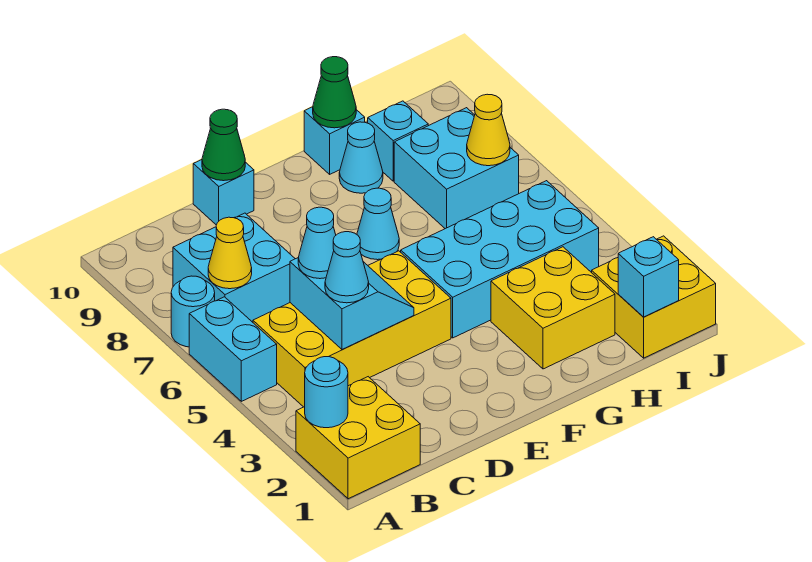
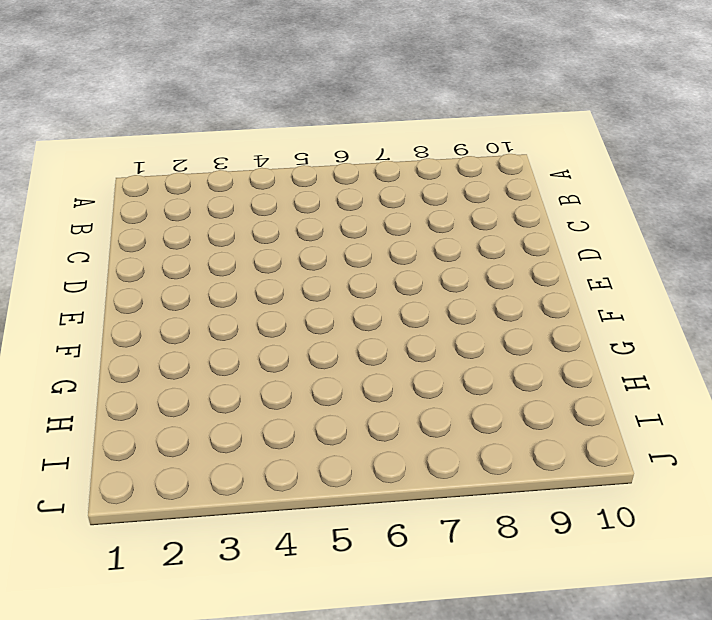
none -> yellow brick A1:B2 level 1
none -> cyan brick A5:A6 level 1
none -> cyan round brick A7 level 1

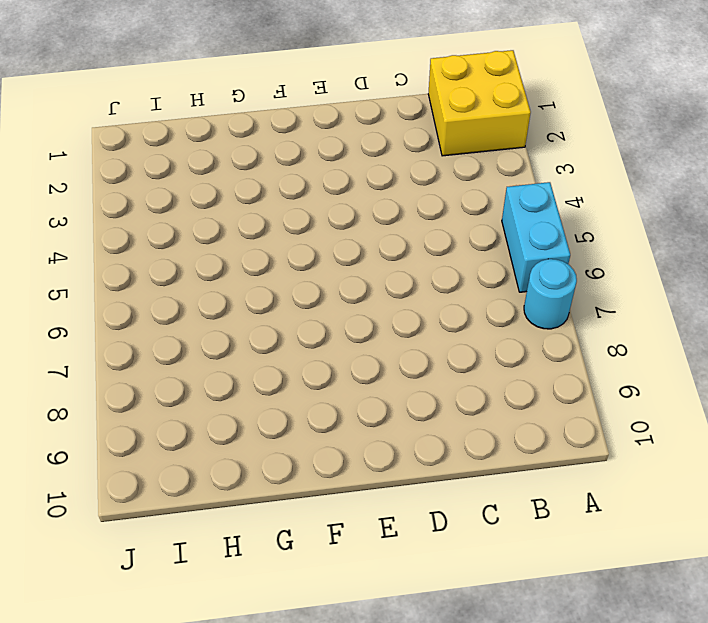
none -> yellow brick B4:E5 level 1
none -> cyan brick B7:C8 level 1
none -> cyan brick D10 level 1

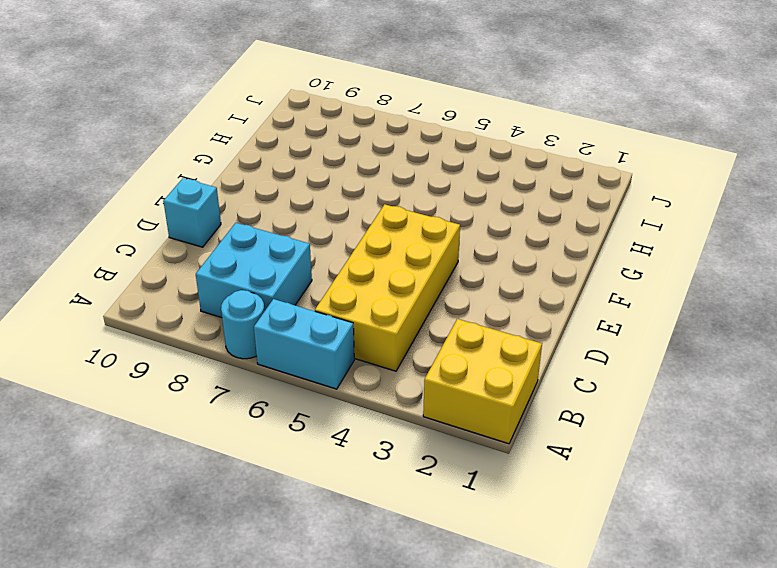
none -> cyan brick F4:I5 level 1
none -> cyan cone F7 level 1
none -> yellow brick G2:H3 level 1

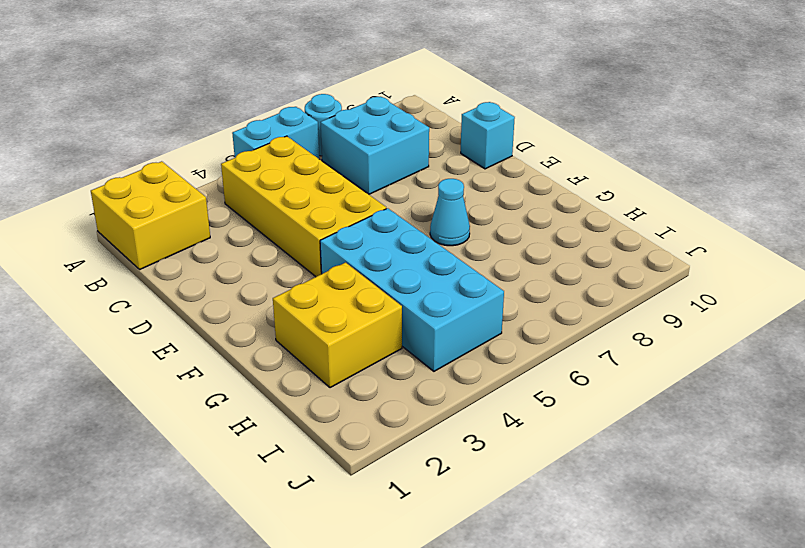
none -> cyan cone G9 level 1
none -> cyan brick G10 level 1
none -> cyan brick H7:I8 level 1

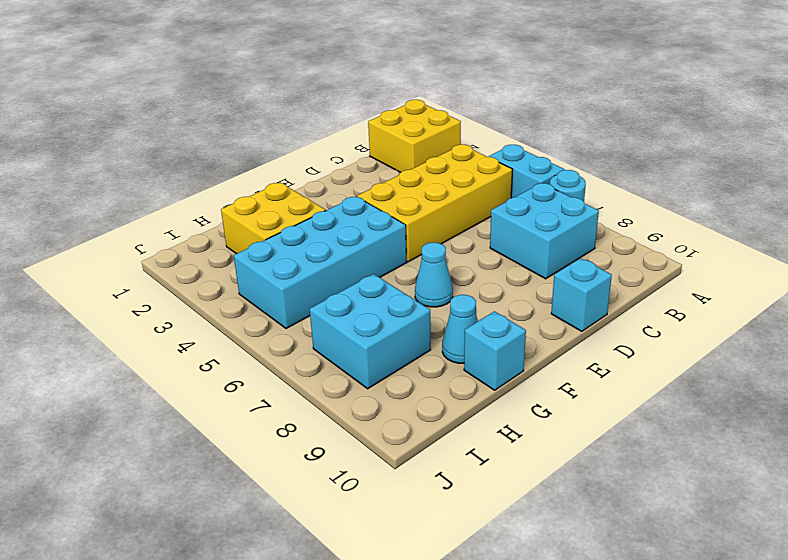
none -> cyan brick H9 level 1
none -> yellow brick I1:J2 level 1
none -> cyan round brick A2 level 2

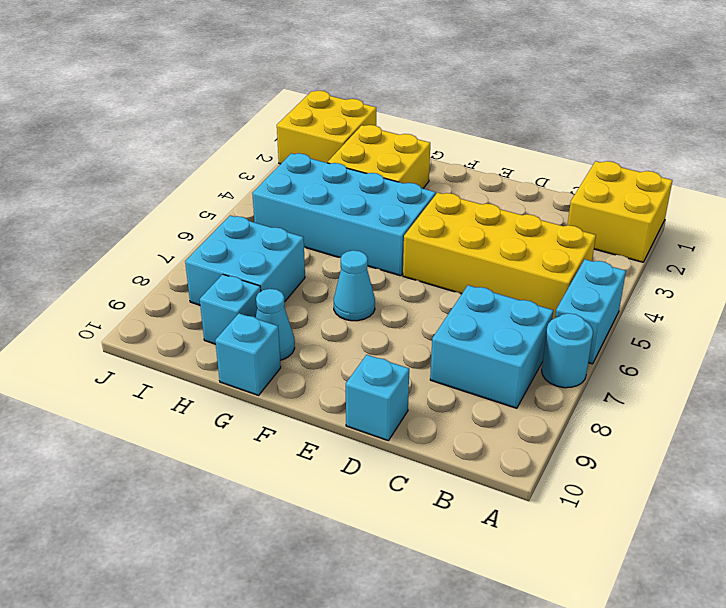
none -> cyan round brick A2 level 2
none -> yellow cone B7 level 2
none -> cyan slope C4:D5 level 2 top C

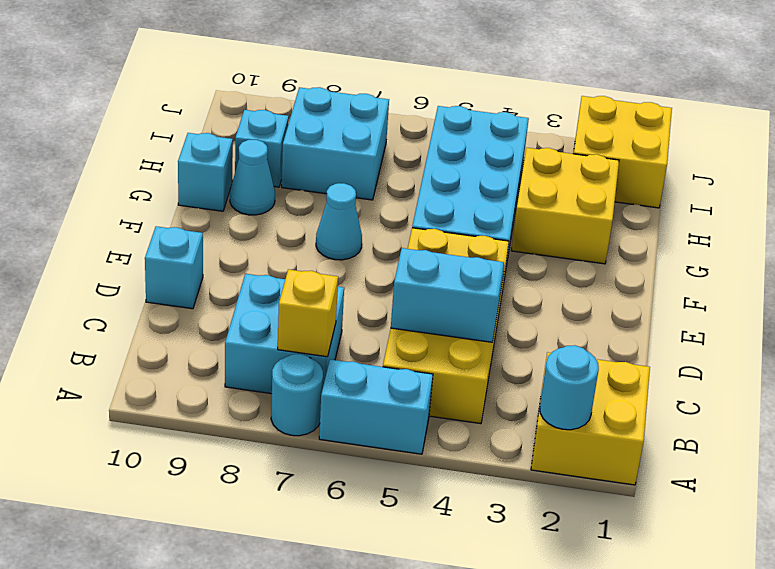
yellow brick B7 level 2 -> yellow cone B7 level 2
none -> green cone D10 level 2
none -> green cone G10 level 2
none -> cyan brick I1 level 2

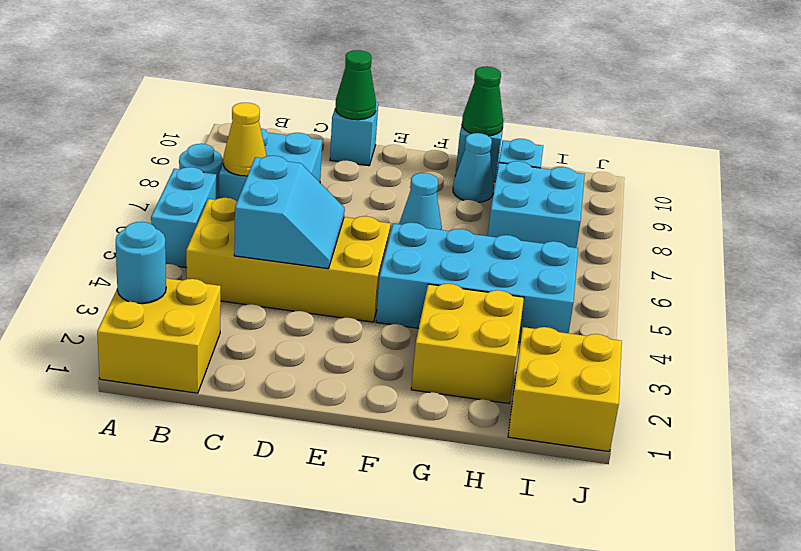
none -> cyan brick I1 level 2
none -> yellow cone I7 level 2
none -> cyan cone C4 level 3

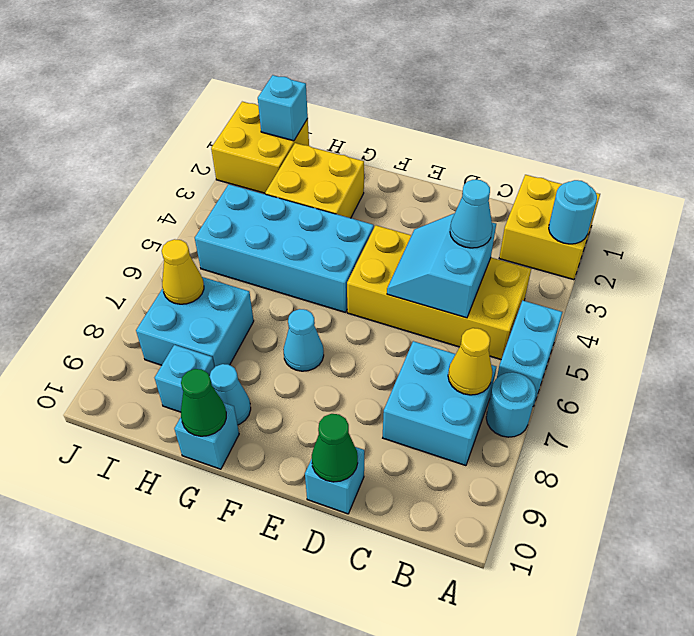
none -> cyan cone C5 level 3

